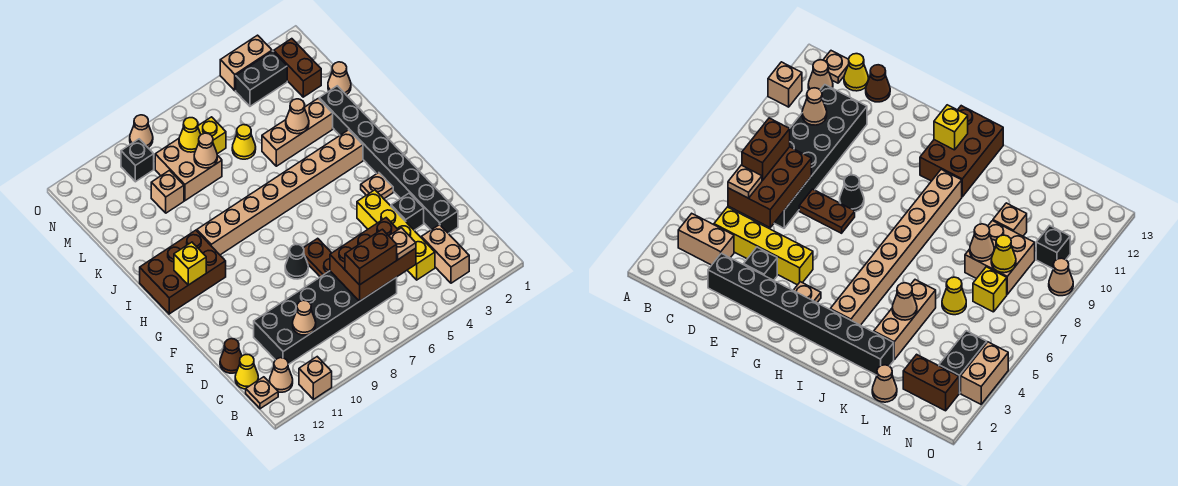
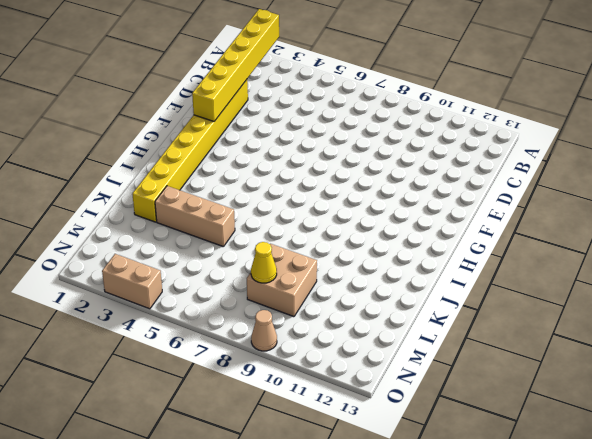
yellow brick A2:F2 level 2 -> none
yellow brick D2:K2 level 1 -> black brick D2:K2 level 1
none -> tan brick A11 level 1
none -> tan brick B3:C3 level 1
none -> tan cone B12 level 1
none -> tan plate B13 level 1

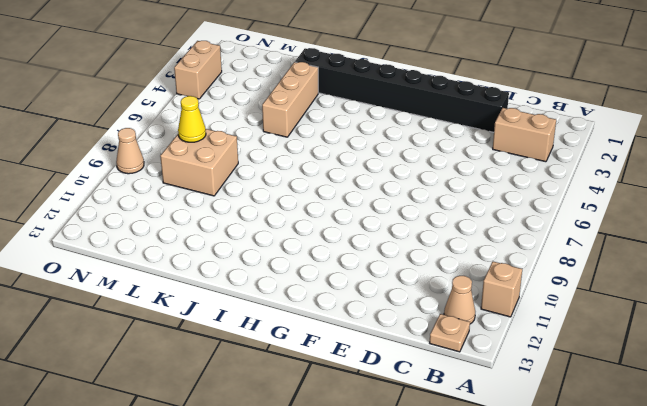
none -> yellow brick C4:F4 level 1
none -> black brick C6:D11 level 1
none -> yellow cone C13 level 1
none -> brown cone D13 level 1

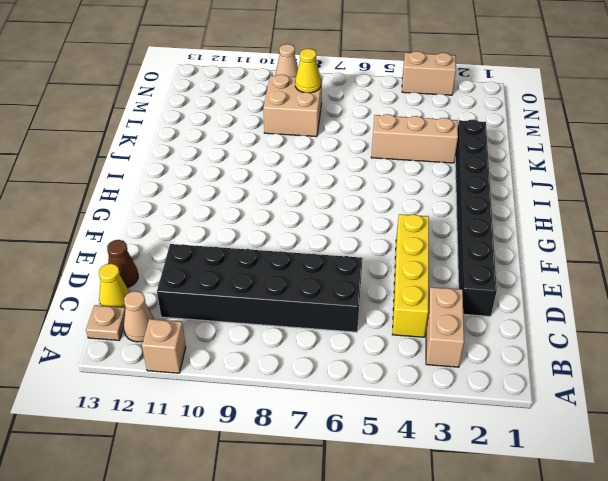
none -> black brick E3 level 1
none -> brown plate E7:F7 level 1
none -> black cone F8 level 1
none -> tan plate G3 level 1

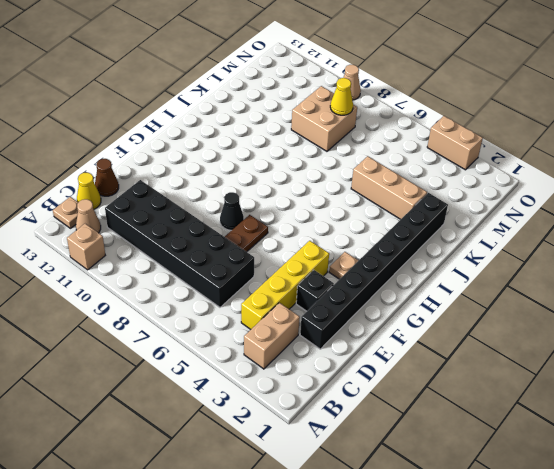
none -> brown brick H11:I13 level 1
none -> tan brick I3:I10 level 1
none -> tan cone L1 level 1
none -> yellow cone L6 level 1

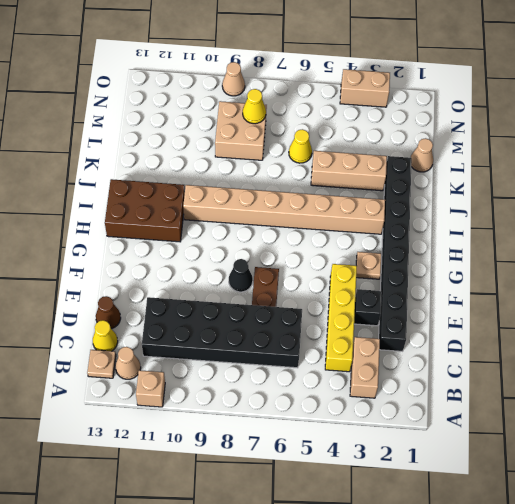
none -> tan brick L10 level 1
none -> brown brick M2:N2 level 1
none -> yellow brick M7 level 1
none -> black brick N3:N4 level 1

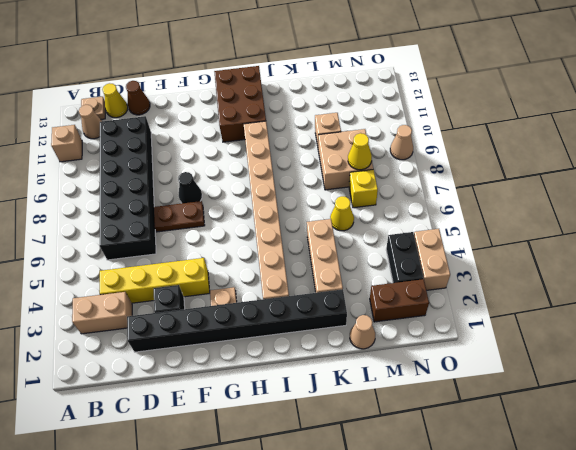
none -> black brick N10 level 1
none -> brown brick C5:D7 level 2
none -> tan cone C10 level 2
none -> yellow brick H12 level 2

